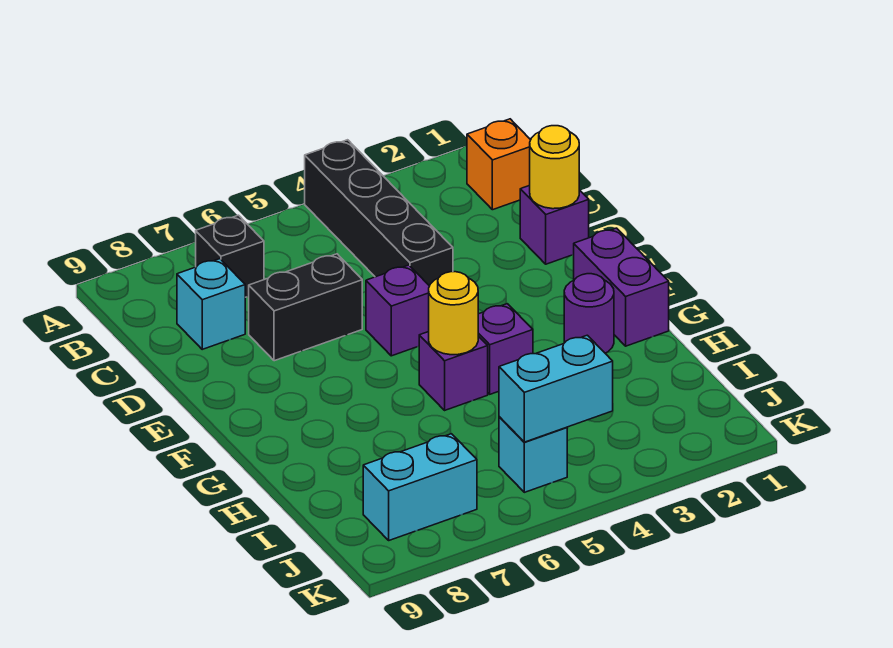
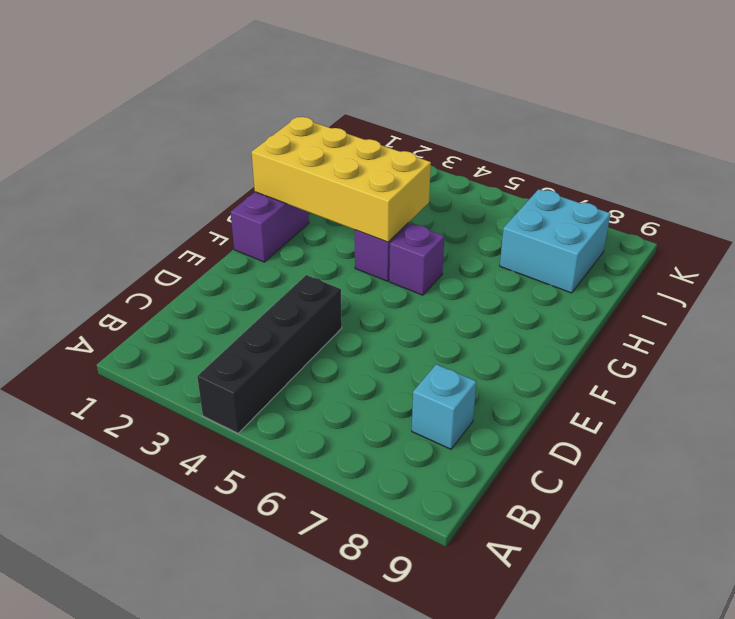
yellow brick G1:H4 level 2 -> none
cyan brick I7:J8 level 1 -> cyan brick J7:J8 level 1
none -> orange brick B1 level 1
none -> black brick B7 level 1
none -> purple brick D1 level 1

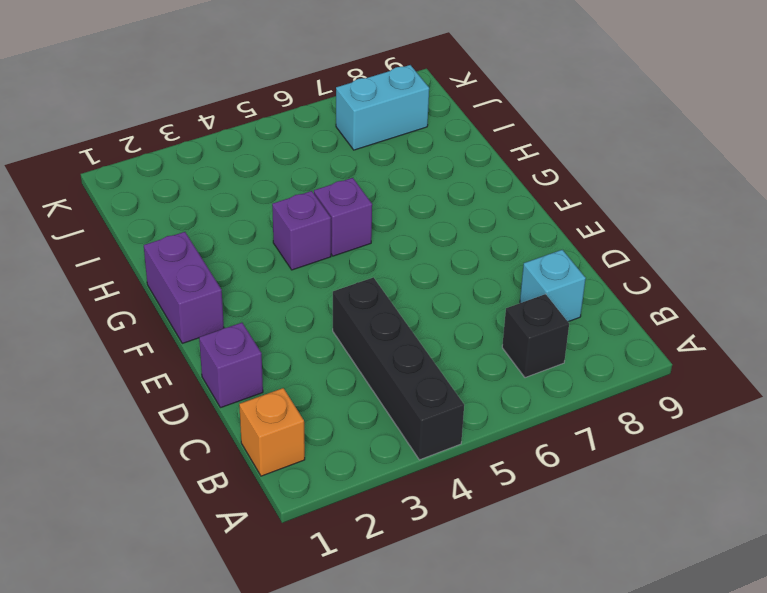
none -> black brick D6:D7 level 1
none -> purple brick E5 level 1
none -> purple round brick G2 level 1

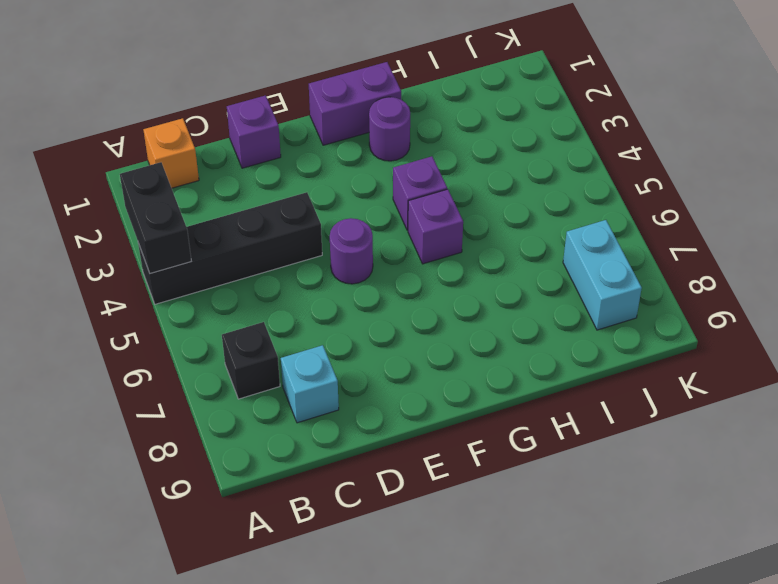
black brick A3:A4 level 2 -> black brick D6:D7 level 1
purple round brick E5 level 1 -> purple brick E5 level 1
none -> cyan brick J5 level 1
none -> yellow round brick D1 level 2
none -> yellow round brick G5 level 2

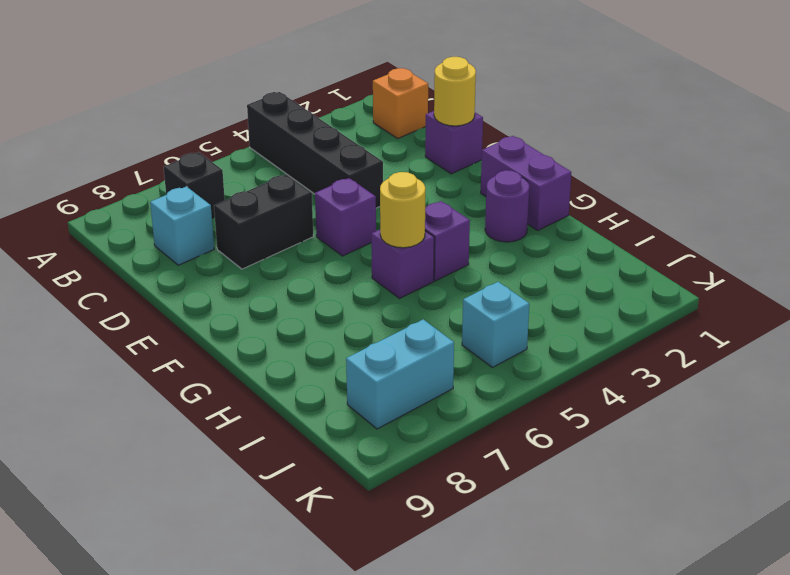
none -> cyan brick J4:J5 level 2

